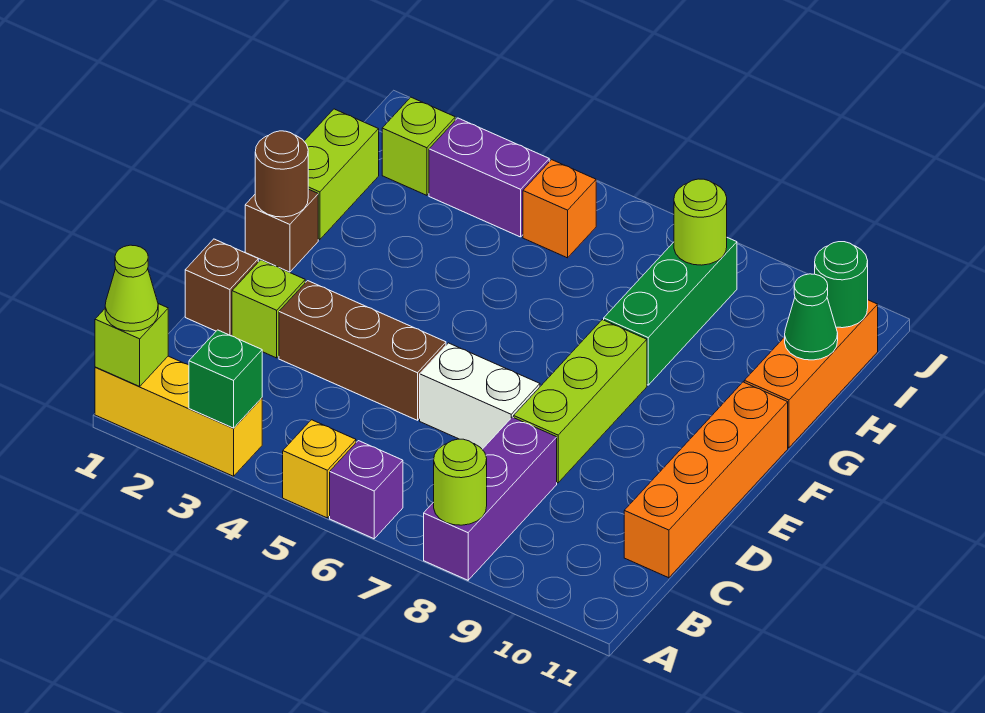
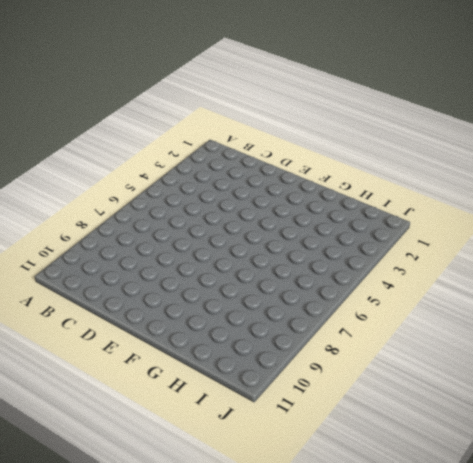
none -> yellow brick A1:A3 level 1
none -> yellow brick A5 level 1
none -> purple brick A6 level 1

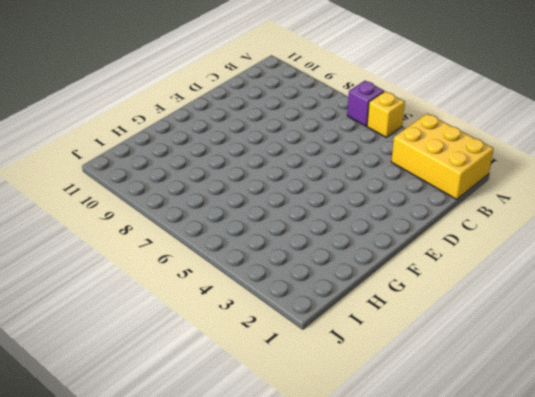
yellow brick A1:B3 level 1 -> yellow brick A1:A3 level 1
none -> purple brick A8:C8 level 1
none -> orange brick C11:F11 level 1
none -> brown brick D1 level 1

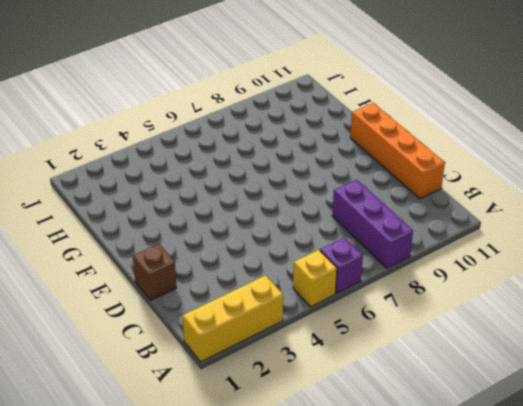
none -> lime brick D2 level 1
none -> brown brick D3:D5 level 1
none -> white brick D6:D7 level 1

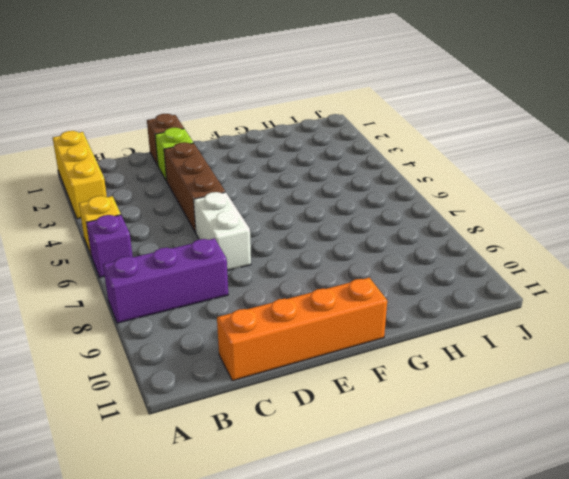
none -> lime brick D8:F8 level 1
none -> brown brick F1 level 1
none -> lime brick G1:H1 level 1

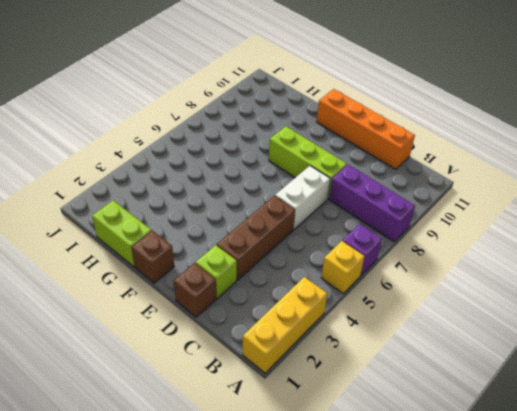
none -> green brick G8:I8 level 1
none -> orange brick G11:I11 level 1
none -> lime brick I2 level 1

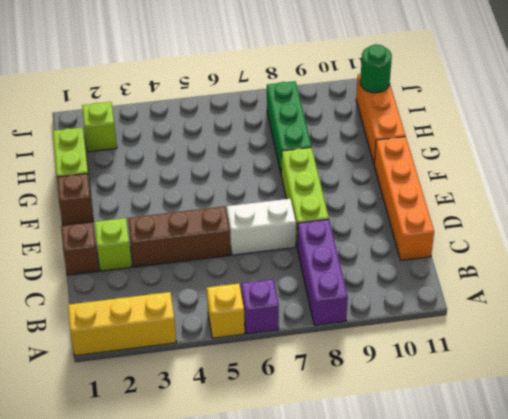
none -> purple brick I3:I4 level 1
none -> orange brick I5 level 1
none -> lime brick A1 level 2

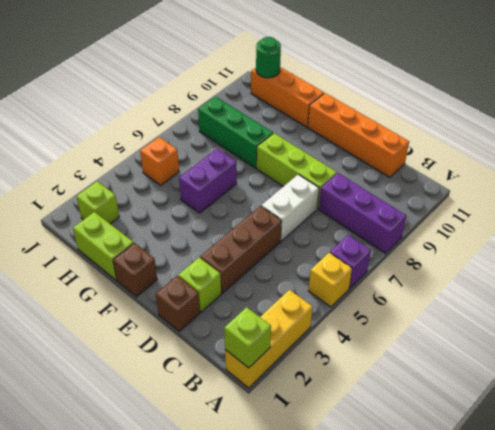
purple brick G5:G6 level 1 -> purple brick I3:I4 level 1
none -> green brick A3 level 2
none -> lime round brick A8 level 2
none -> brown round brick F1 level 2

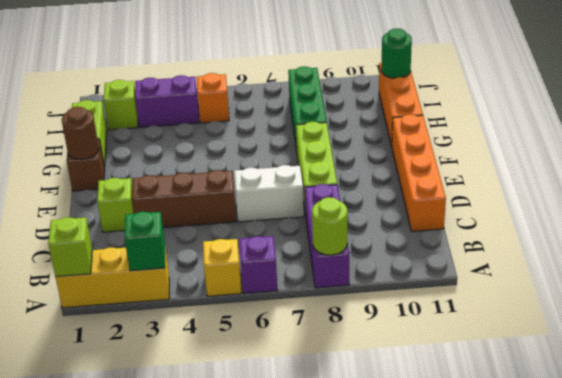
none -> brown brick D1 level 1
none -> green cone H11 level 2
none -> lime round brick I8 level 2

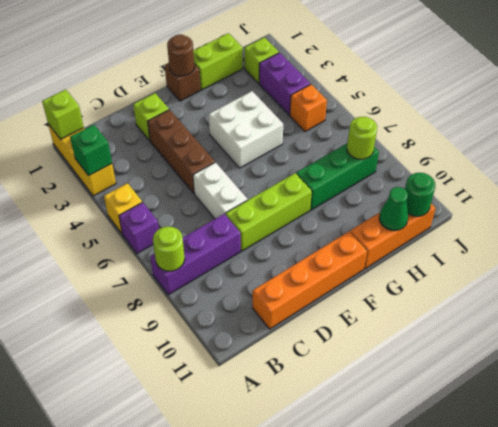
white brick F4:G5 level 1 -> none
none -> brown brick D1 level 1
none -> lime cone A1 level 3

